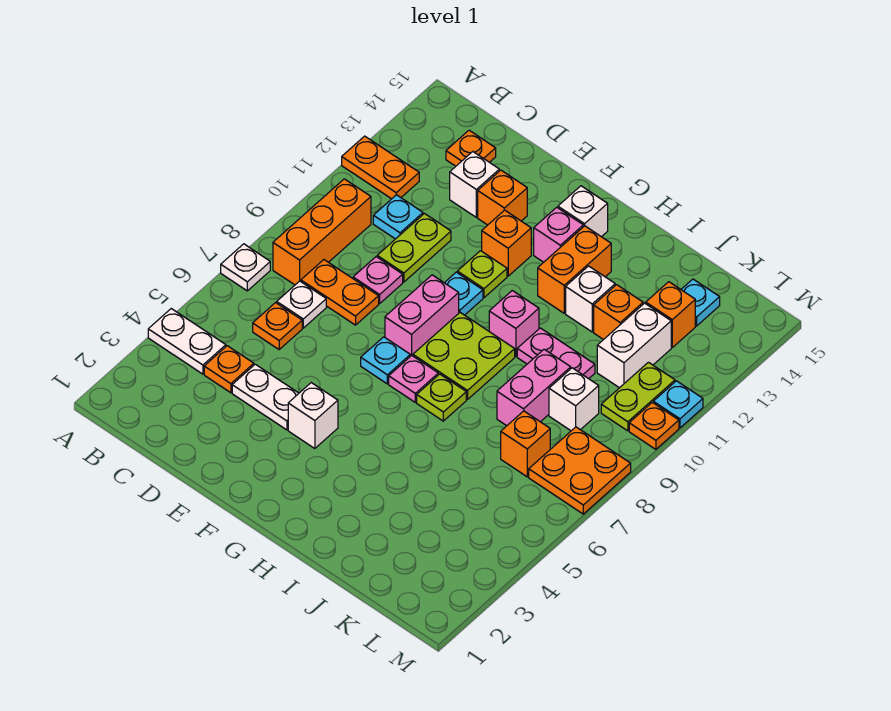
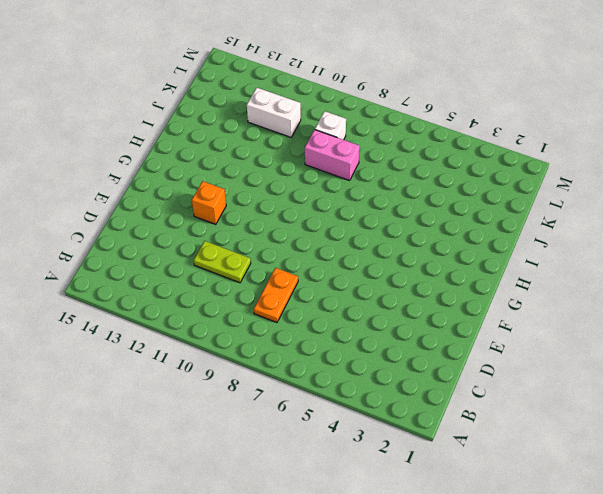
none -> white plate A4:B4 level 1
none -> white plate A7 level 1
none -> orange plate A12:B12 level 1
none -> orange brick B8:B10 level 1

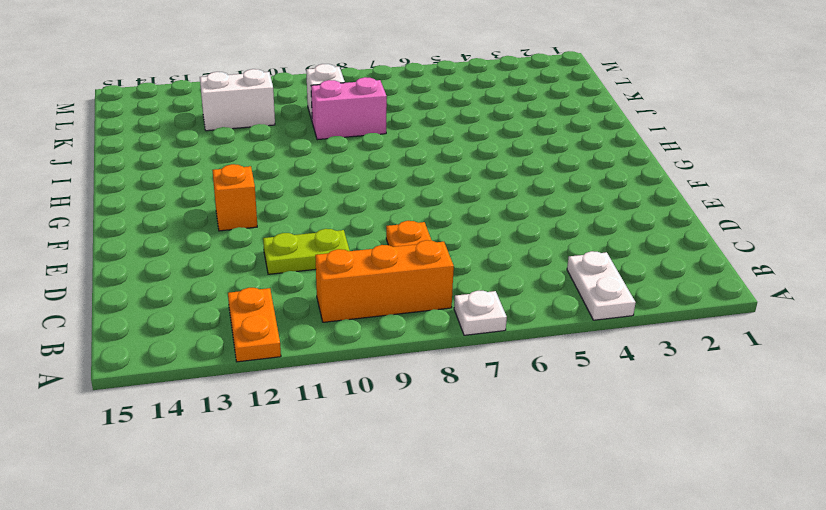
none -> orange plate C4 level 1
none -> orange plate C6 level 1
none -> white plate C7 level 1
none -> cyan plate C11 level 1

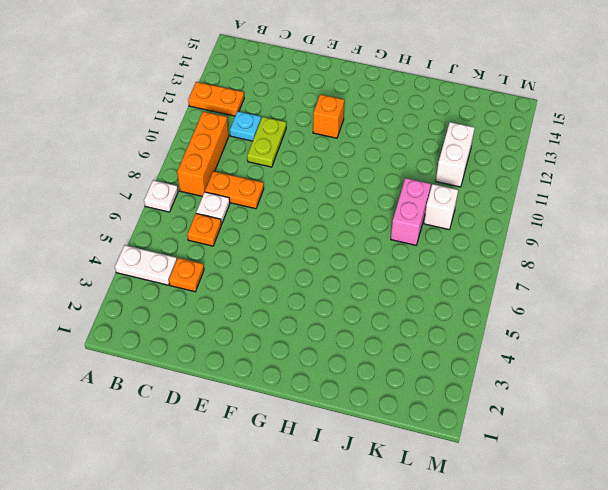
none -> orange plate C14 level 1
none -> white plate D4:E4 level 1
none -> pink plate D9 level 1
none -> white brick D13 level 1

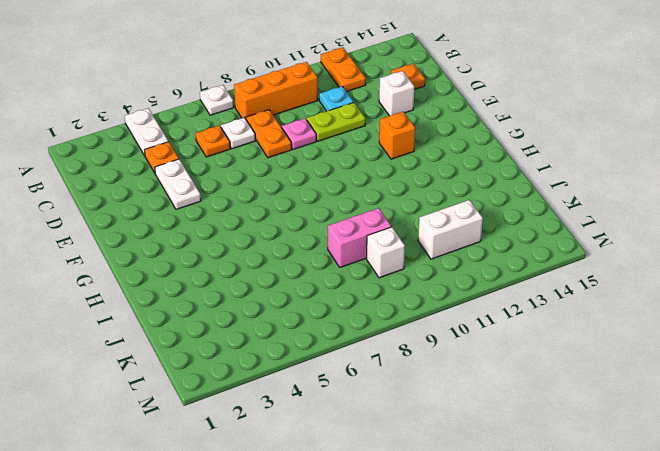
none -> orange brick E13 level 1
none -> white brick F4 level 1
none -> cyan plate F7 level 1
none -> pink brick F8:F9 level 1

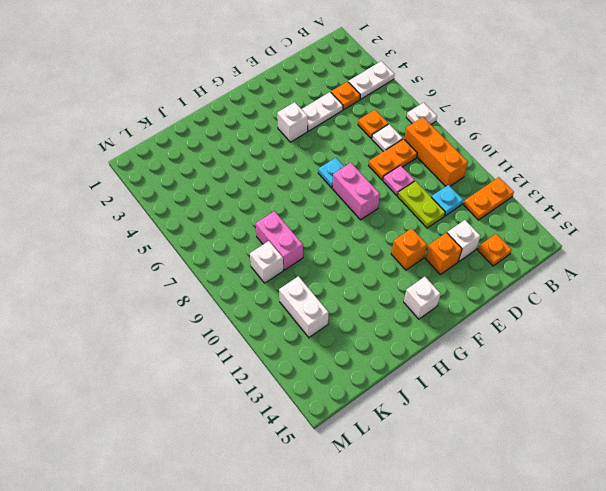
none -> cyan plate F10 level 1
none -> lime plate F11 level 1
none -> pink plate G7 level 1
none -> lime plate G8:H9 level 1

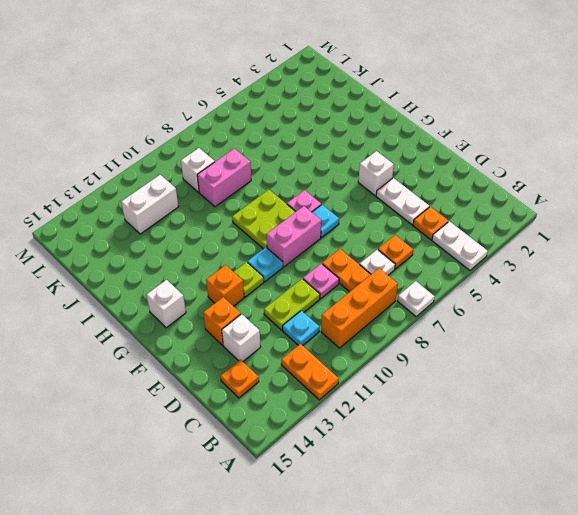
none -> pink brick G13 level 1
none -> lime plate H7 level 1
none -> pink brick H10 level 1
none -> orange brick H12:H13 level 1

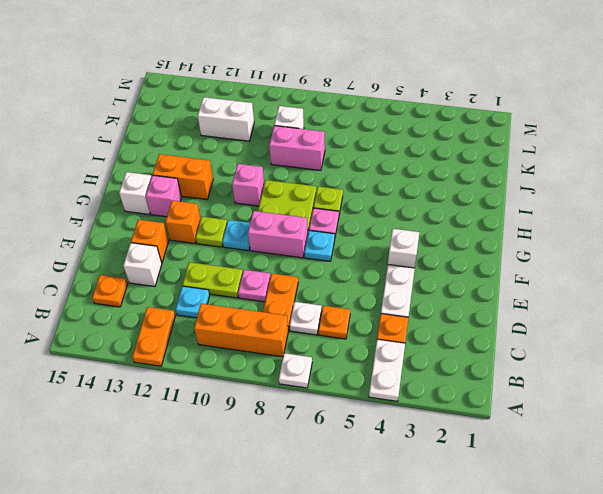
none -> pink plate I10:J10 level 1
none -> white brick I12 level 1
none -> orange brick J12 level 1
none -> orange brick K7 level 1

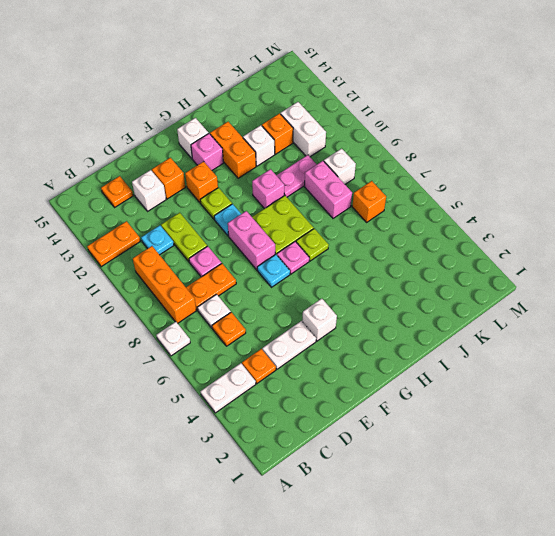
none -> orange brick K13 level 1
none -> cyan plate K14 level 1
none -> orange plate L7:M8 level 1
none -> lime plate L10:L11 level 1

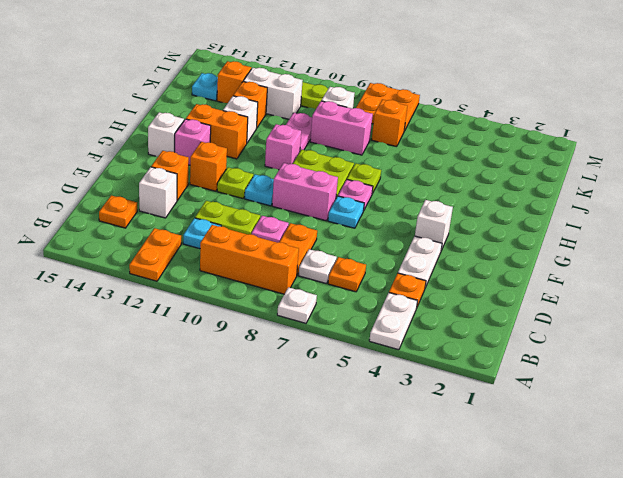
none -> orange plate M10 level 1
none -> cyan plate M11 level 1

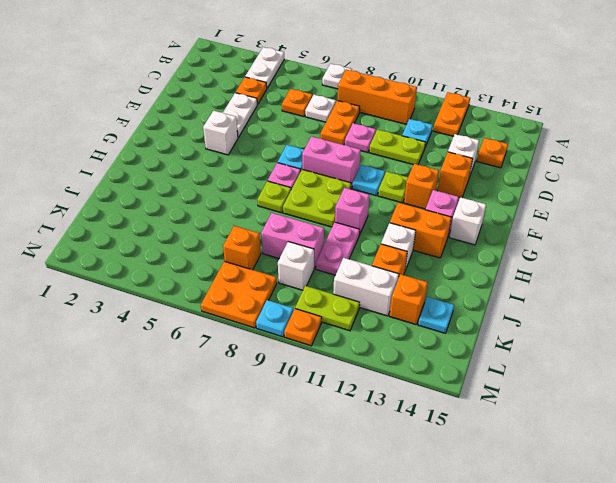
cyan plate M9 level 1 -> cyan plate M11 level 1

